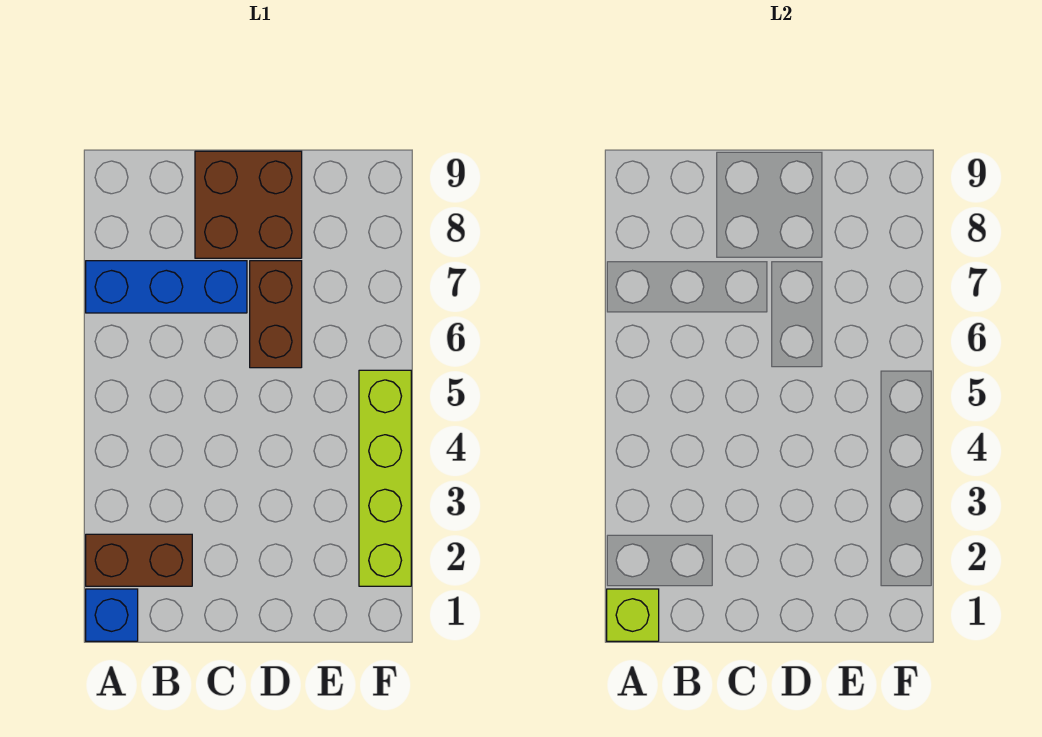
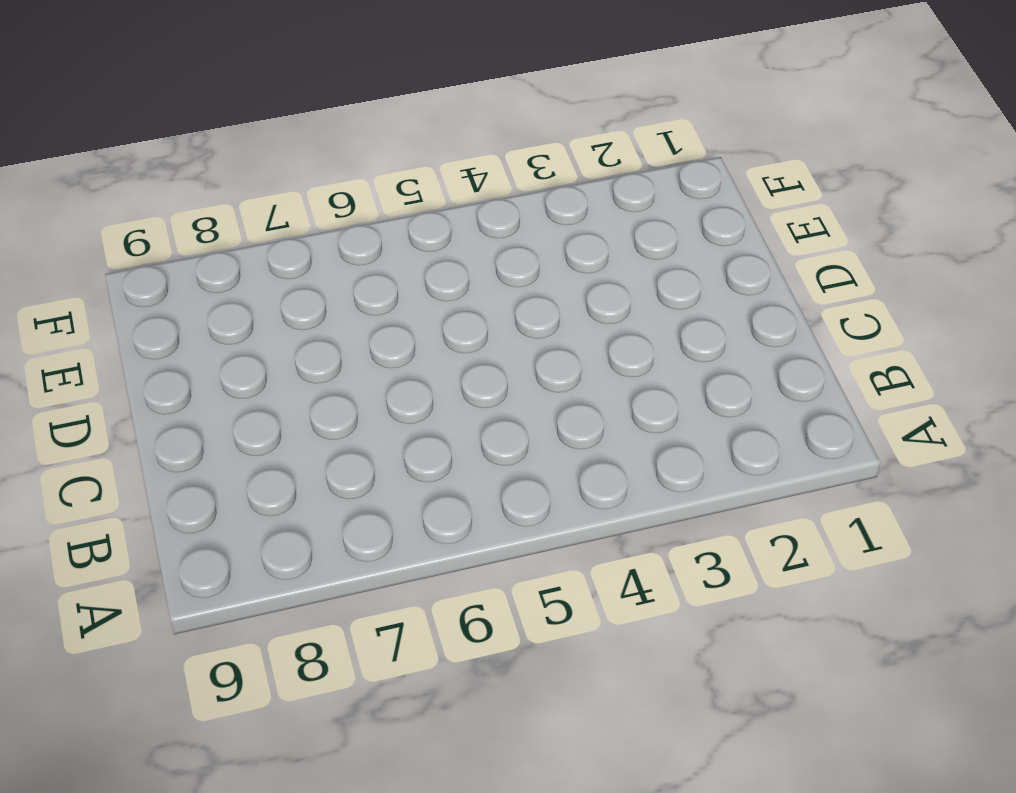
none -> blue brick A1 level 1
none -> brown brick A2:B2 level 1

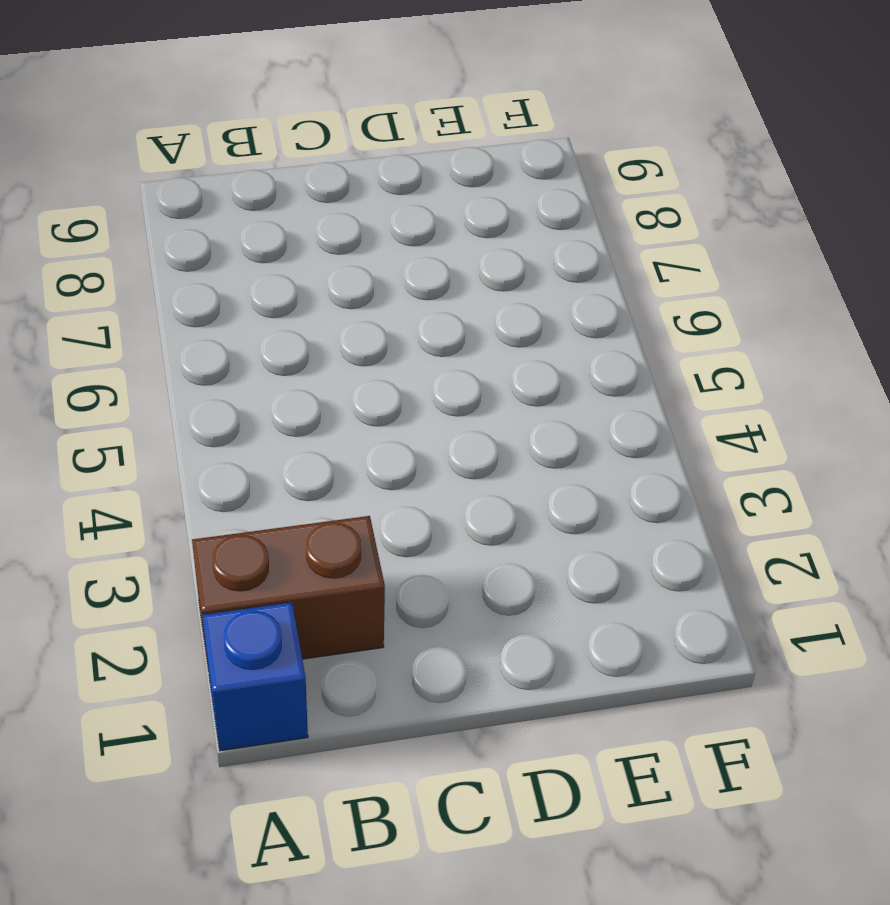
none -> blue brick A7:C7 level 1
none -> brown brick C8:D9 level 1

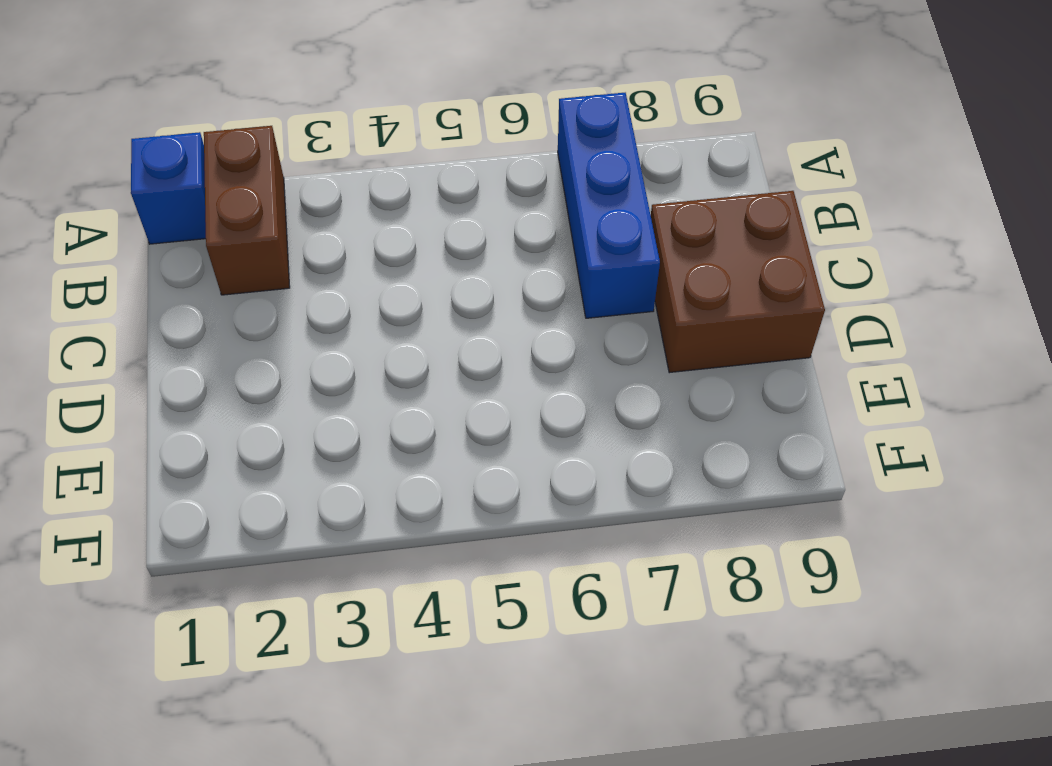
none -> brown brick D6:D7 level 1
none -> lime brick F2:F5 level 1

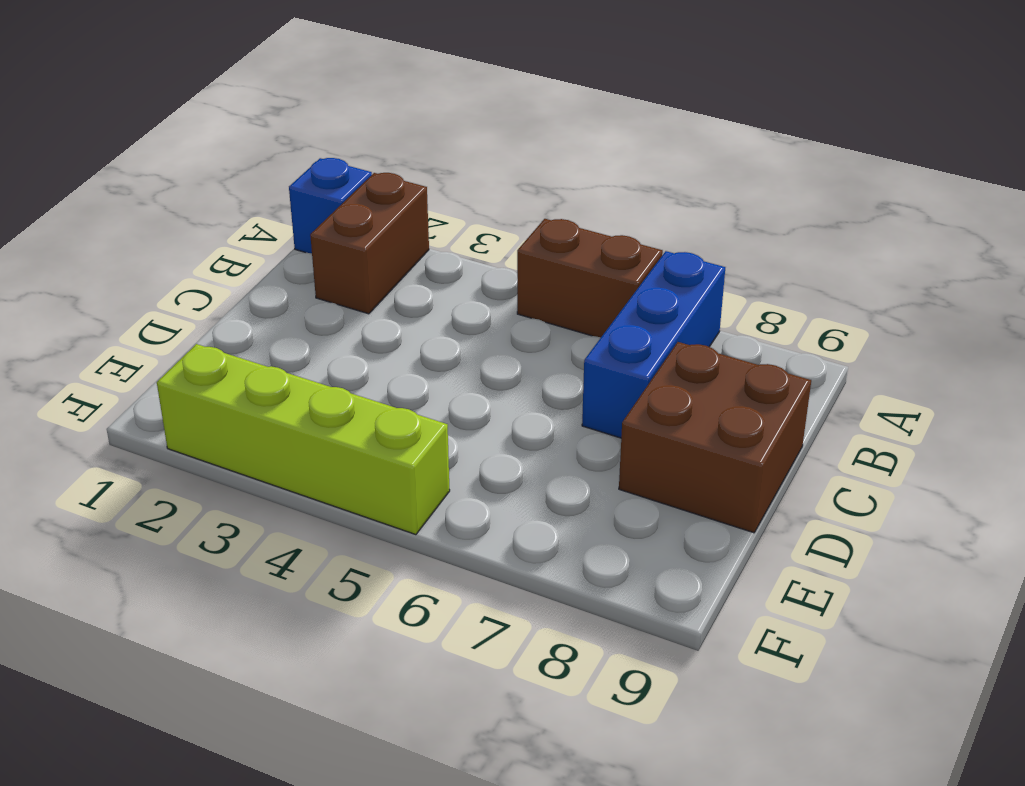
brown brick A5:A6 level 1 -> brown brick D6:D7 level 1
none -> lime brick A1 level 2

